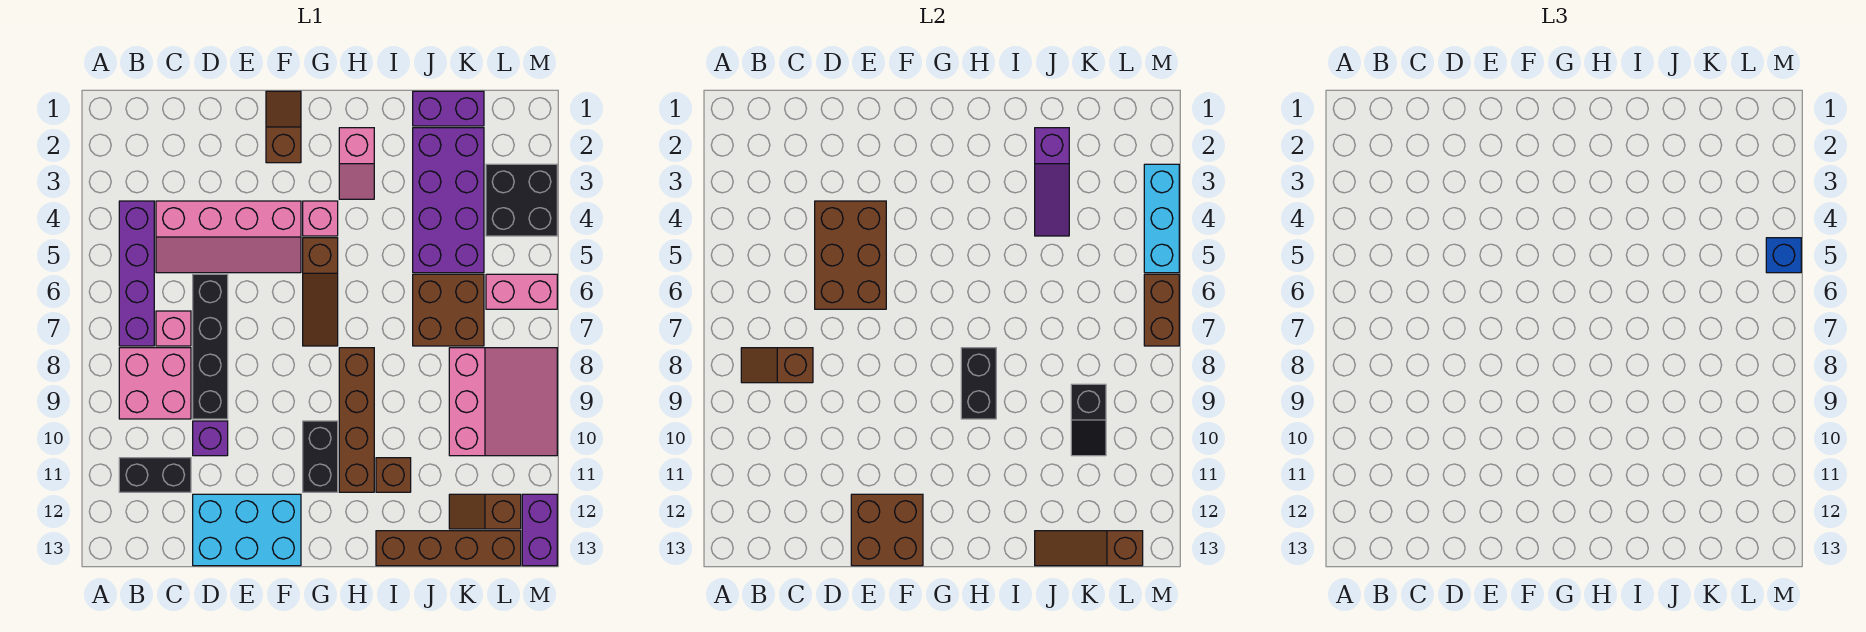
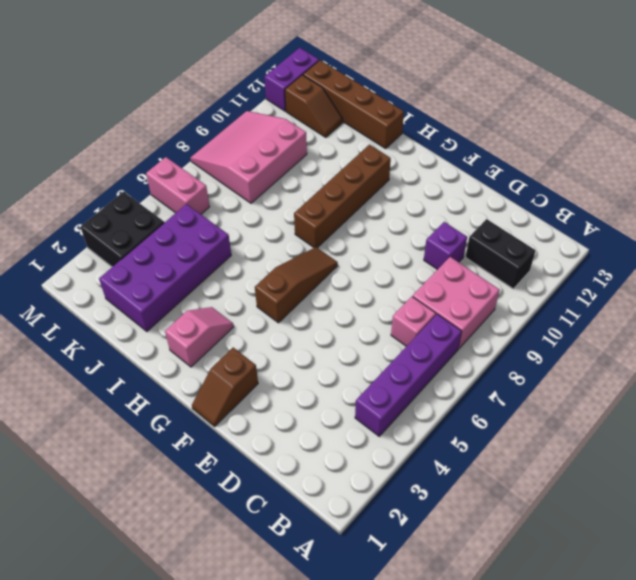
none -> pink slope C4:F5 level 1 top 4
none -> black brick D6:D9 level 1
none -> cyan brick D12:F13 level 1
none -> pink brick G4 level 1

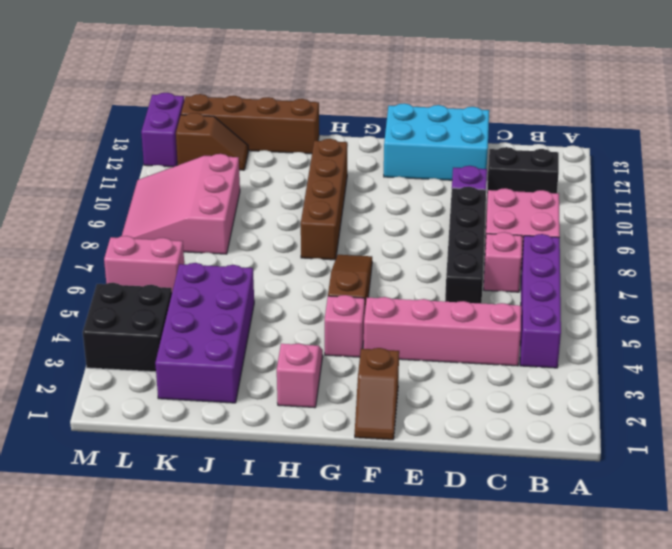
none -> black brick G10:G11 level 1
none -> brown brick I11 level 1
none -> purple brick J1:K1 level 1
none -> brown brick J6:K7 level 1

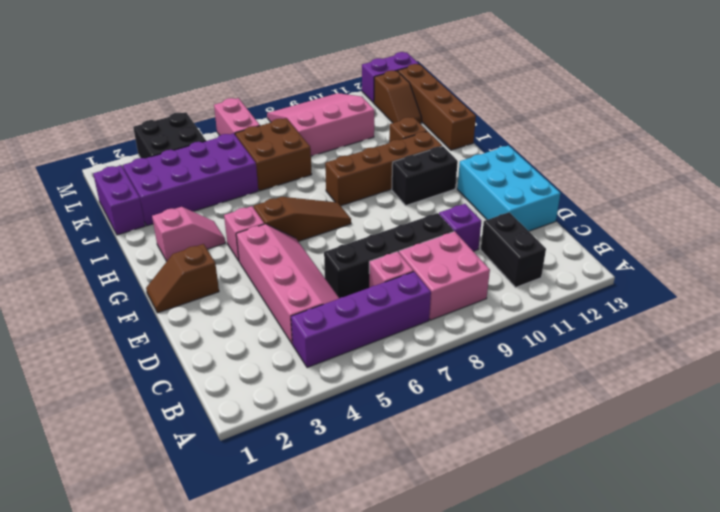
none -> brown slope B8:C8 level 2 top C
none -> brown brick D4:E6 level 2
none -> brown brick E12:F13 level 2
none -> black brick H8:H9 level 2

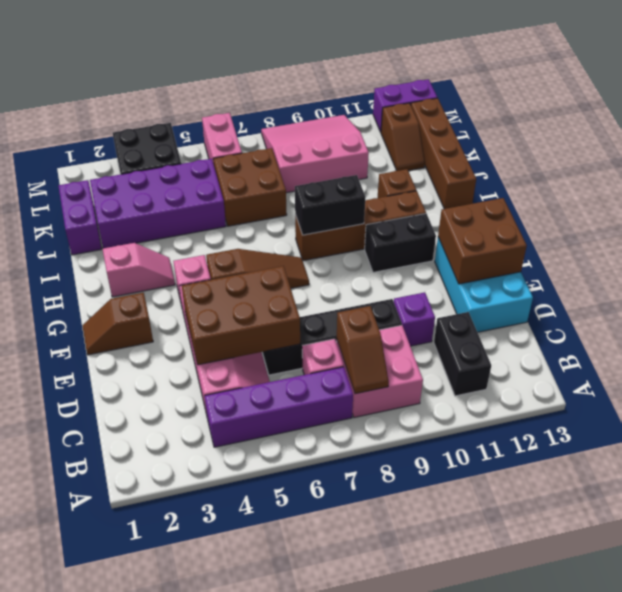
none -> purple slope J2:J4 level 2 top 2
none -> brown slope J13:L13 level 2 top L
none -> black slope K9:K10 level 2 top 9
none -> cyan brick M3:M5 level 2

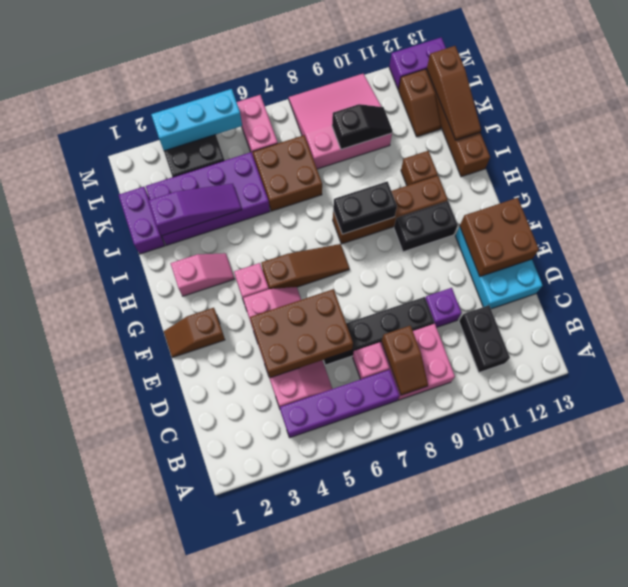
none -> brown brick M6:M7 level 2
none -> blue brick M5 level 3

